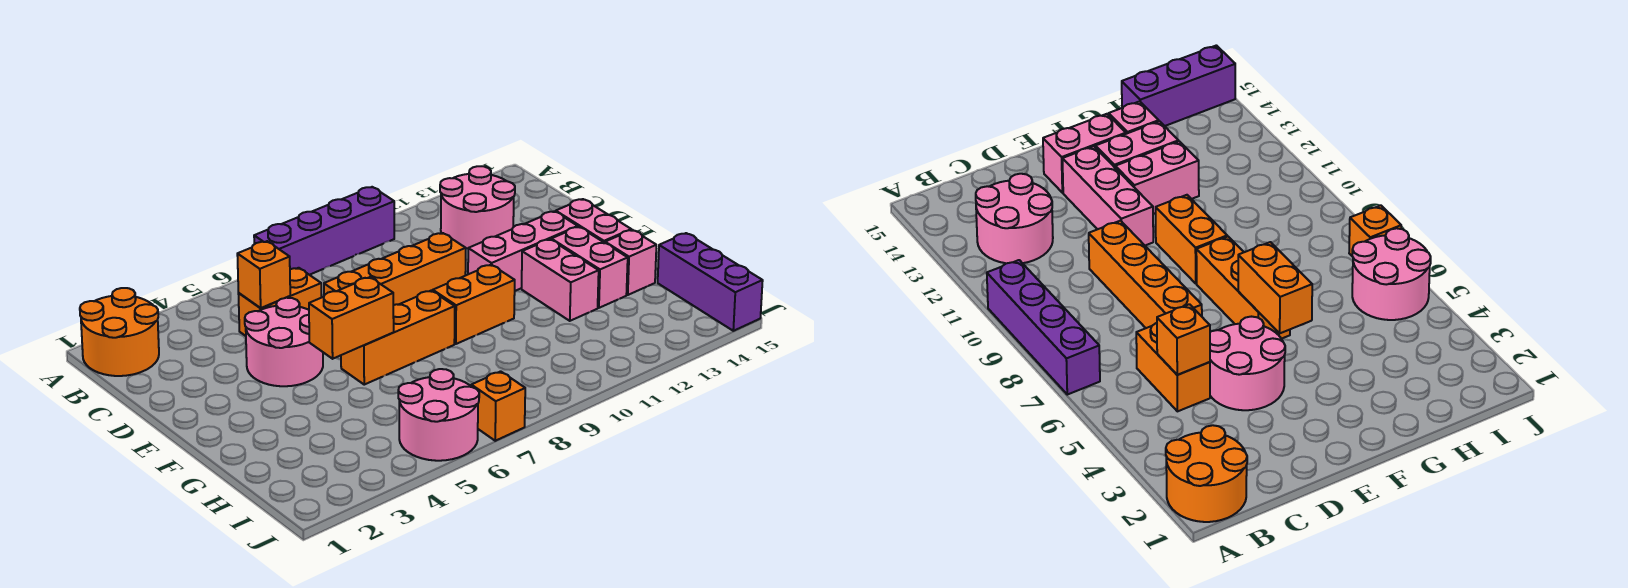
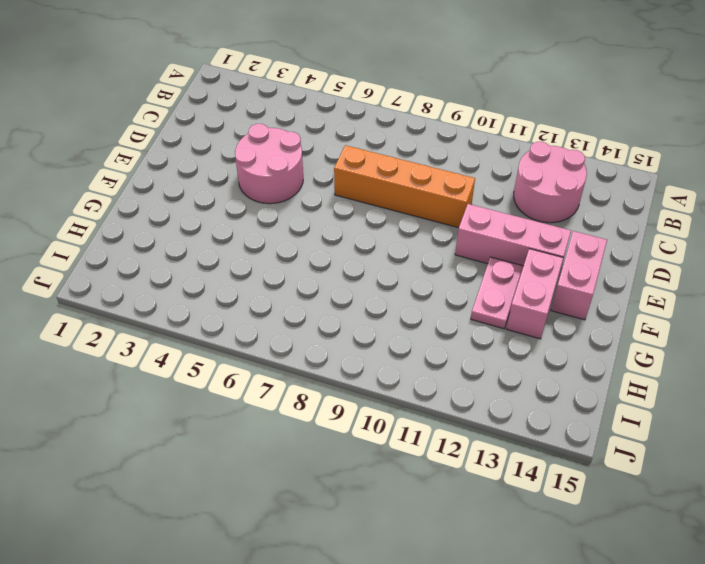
pink plate F12:G12 level 1 -> pink brick F12:G12 level 1
none -> orange round brick A1:B2 level 1
none -> purple brick A7:A10 level 1
none -> orange brick C5:C6 level 1

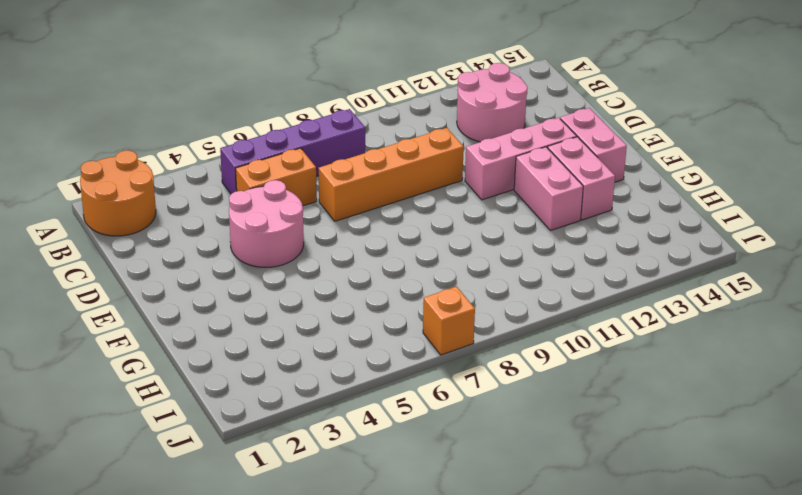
purple brick B5:B8 level 1 -> purple brick A7:A10 level 1
none -> orange brick F6:F8 level 1
none -> orange brick F9:F10 level 1
none -> pink brick G14 level 1

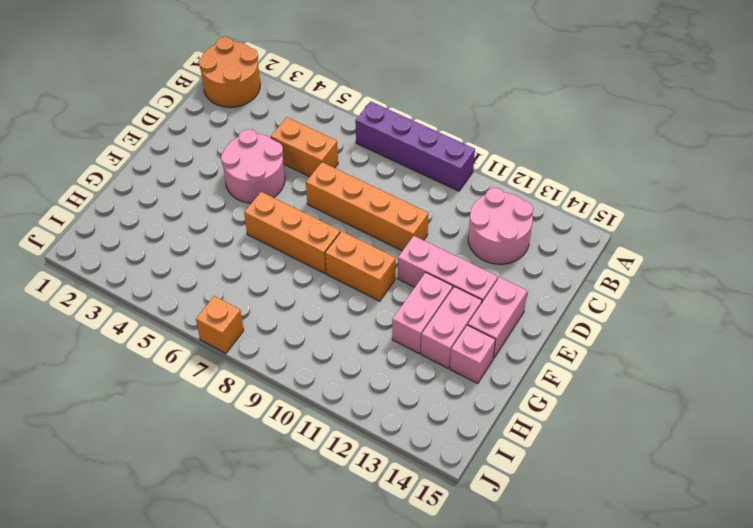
none -> purple brick H15:J15 level 1
none -> pink round brick I5:J6 level 1
none -> orange brick C5 level 2

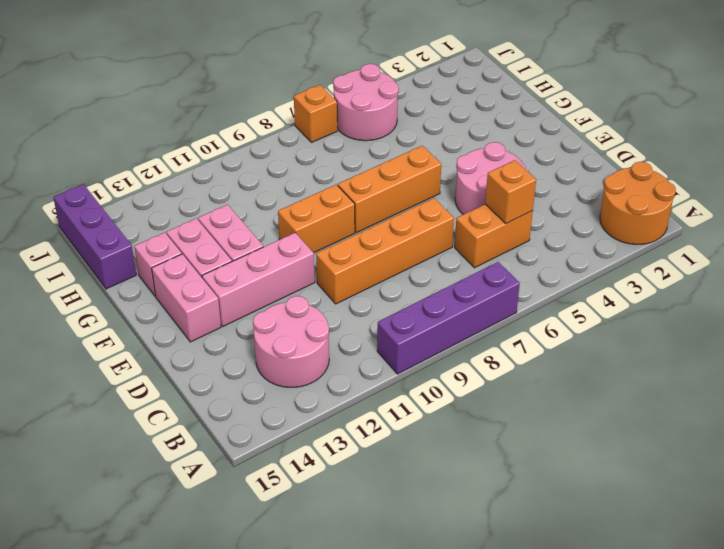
none -> orange brick F5:F6 level 2

